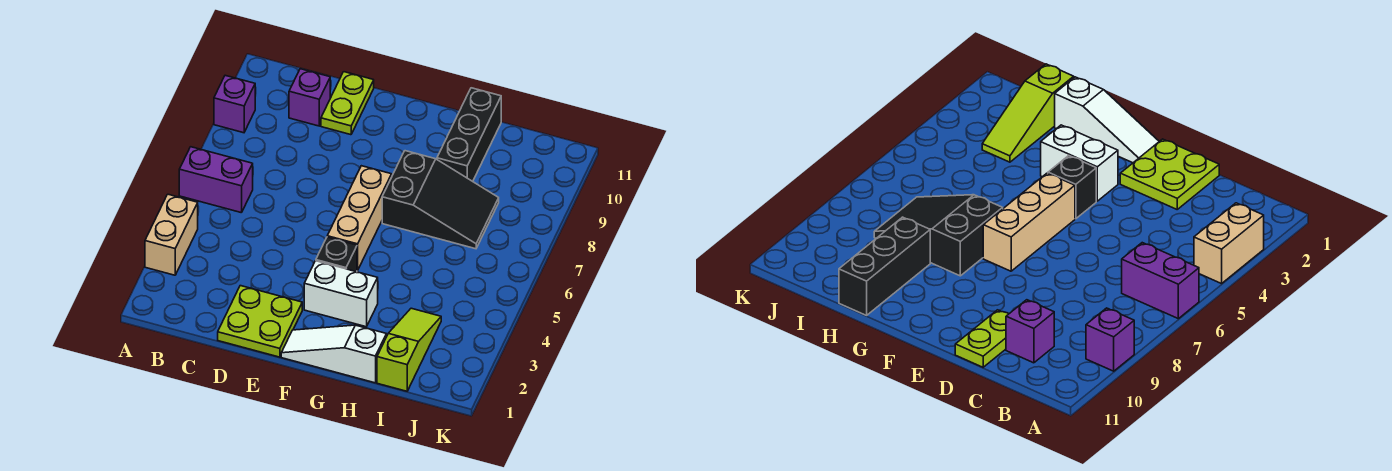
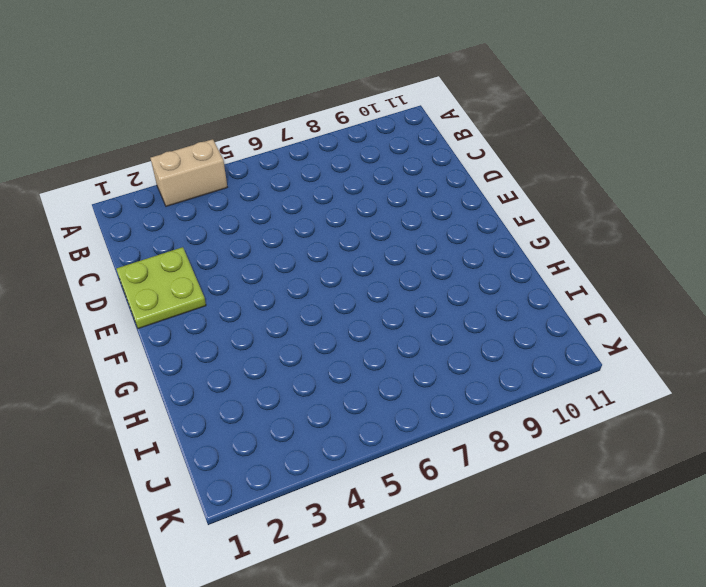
none -> purple brick A6:B6 level 1
none -> purple brick A9 level 1
none -> purple brick C10 level 1

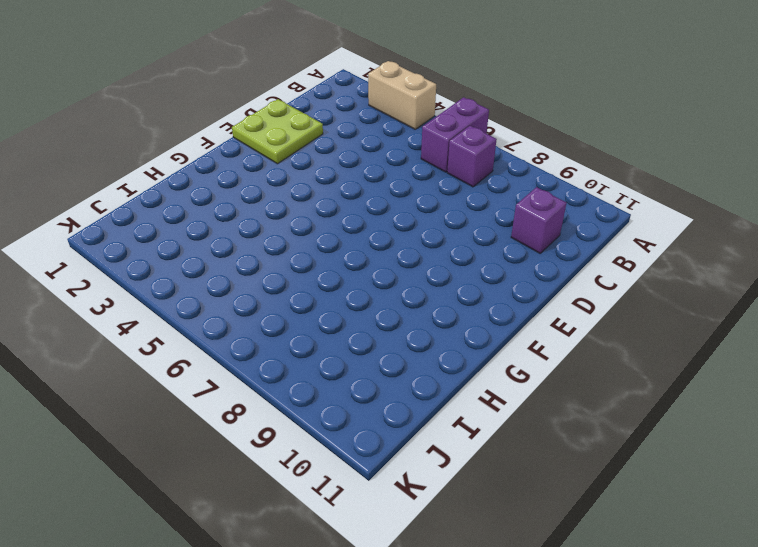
purple brick B7 level 1 -> purple brick A9 level 1
none -> lime plate D10:D11 level 1
none -> white slope F1:H1 level 1 top H
none -> white brick F3:G3 level 1

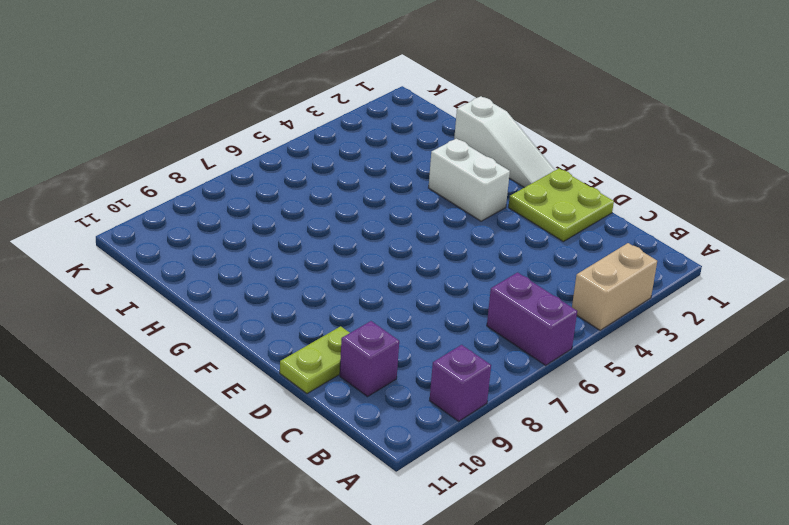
none -> black brick F4 level 1
none -> tan brick F5:F7 level 1
none -> black slope G7:I8 level 1 top G

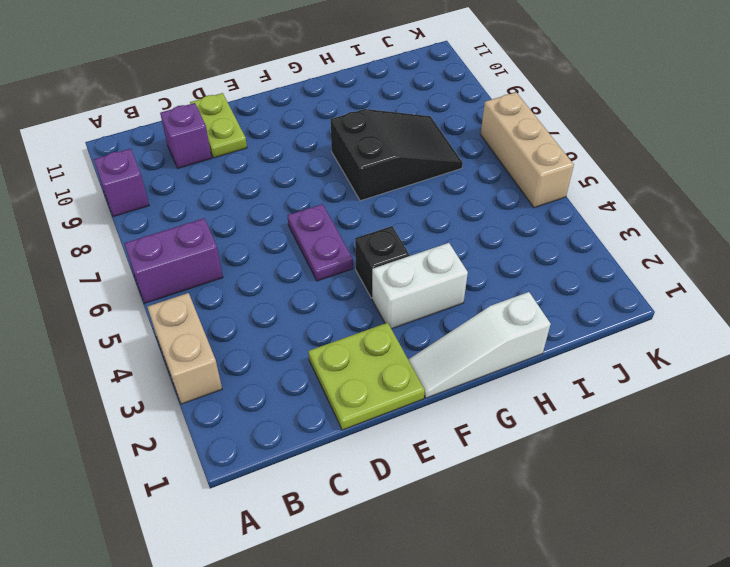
purple plate E5:E6 level 1 -> none
tan brick K5:K7 level 1 -> tan brick F5:F7 level 1
none -> black brick H9:H11 level 1
none -> lime slope I1:I3 level 1 top 1

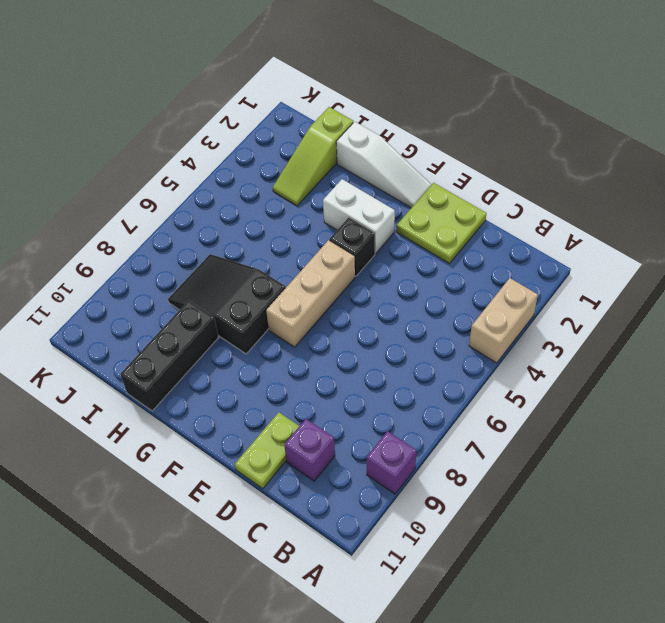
none -> purple brick A6:B6 level 1

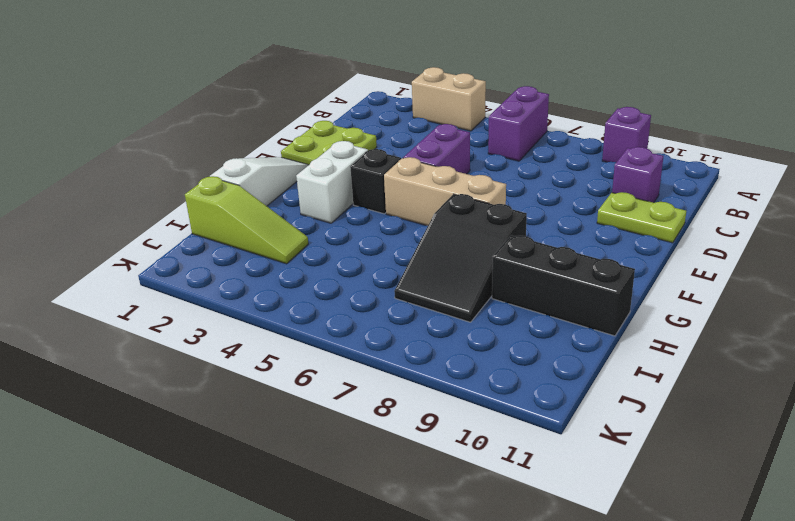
purple brick D5:E5 level 1 -> none

